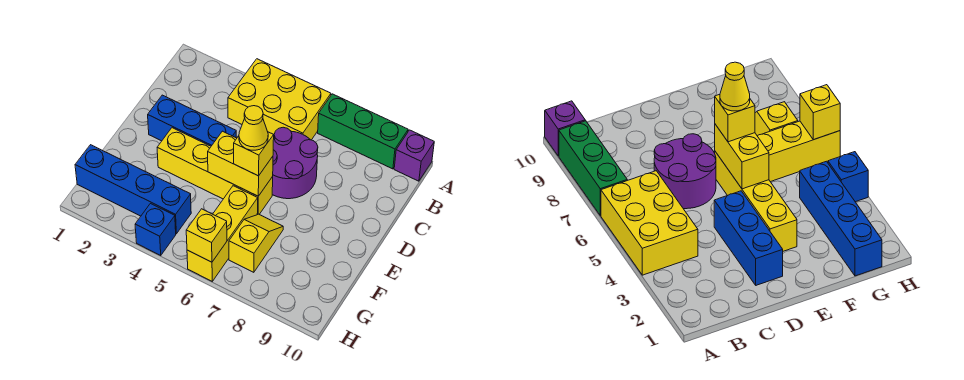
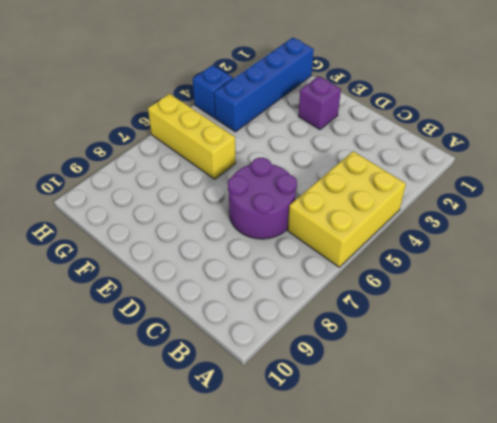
purple brick E2 level 1 -> purple brick A10 level 1
none -> green brick A7:A9 level 1
none -> blue brick D2:D4 level 1
none -> yellow brick E3:E6 level 1

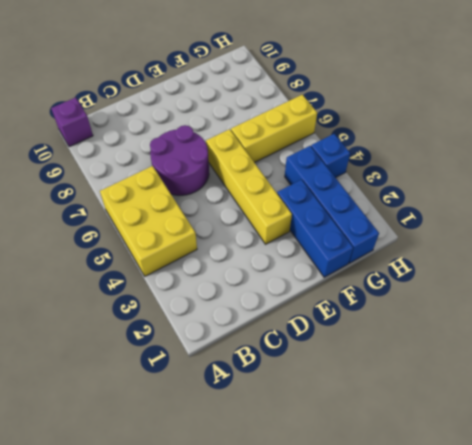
blue brick F1:F3 level 1 -> blue brick D2:D4 level 1
none -> green brick A7:A9 level 1
none -> yellow slope F7:G7 level 1 top G
none -> yellow brick E5:E6 level 2

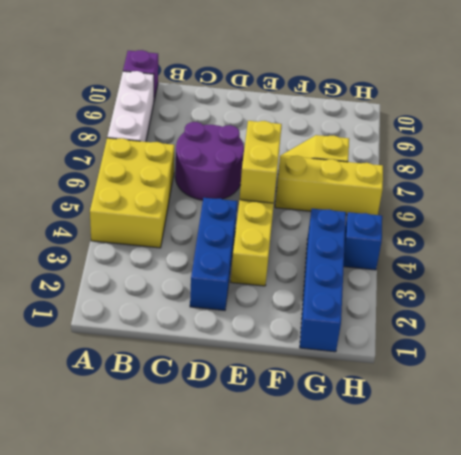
white brick A7:A9 level 1 -> green brick A7:A9 level 1
none -> yellow brick H6 level 2
none -> yellow brick E6 level 3
none -> yellow cone E6 level 4

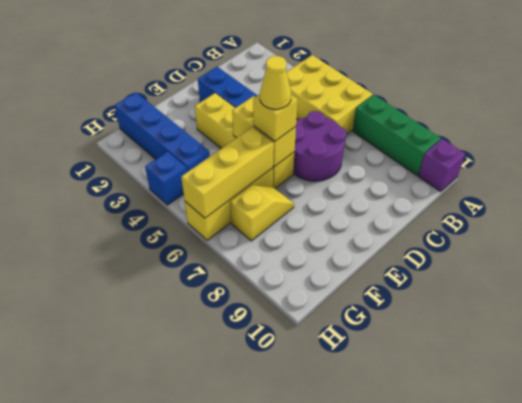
yellow brick F6:H6 level 2 -> yellow brick H6 level 2

